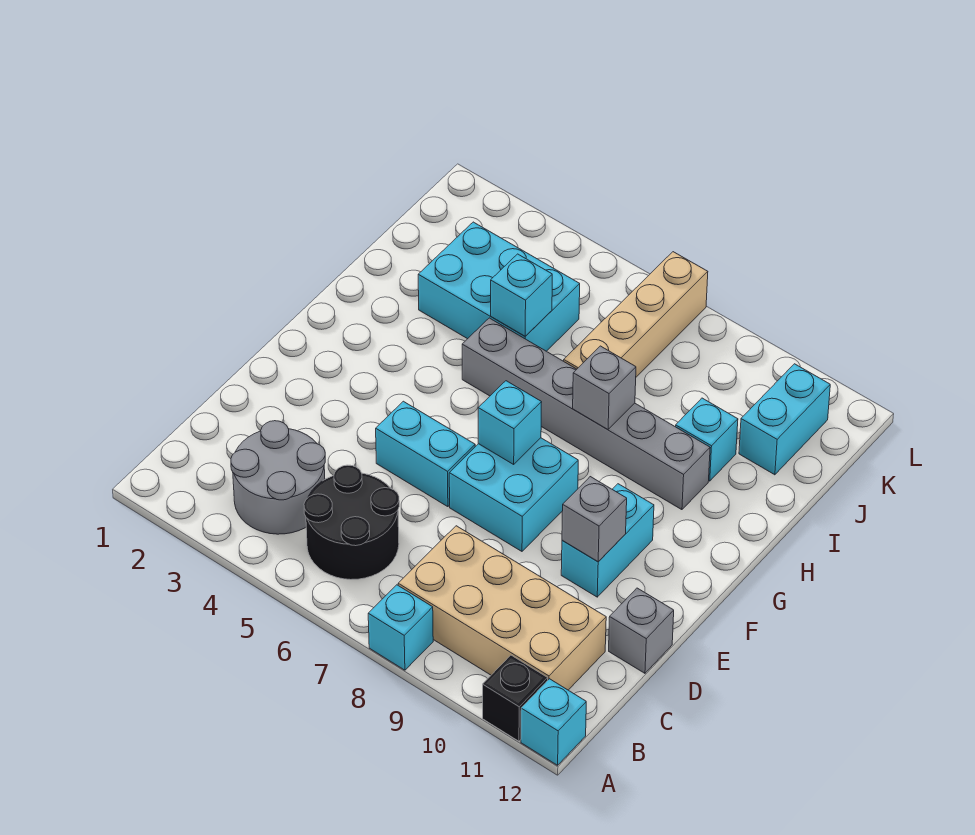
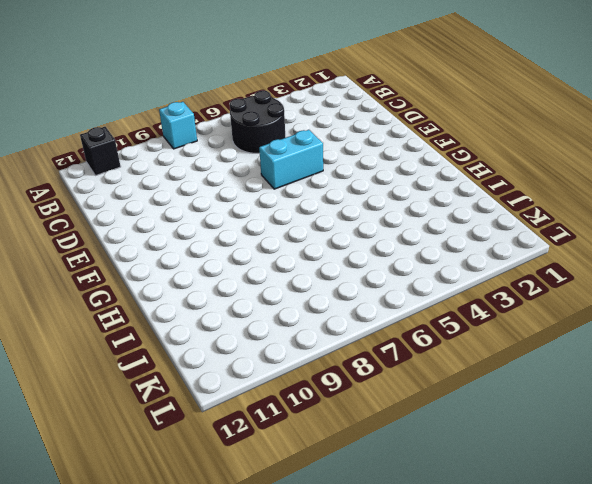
none -> cyan brick A12 level 1
none -> grey round brick B3:C4 level 1
none -> tan brick B8:C11 level 1

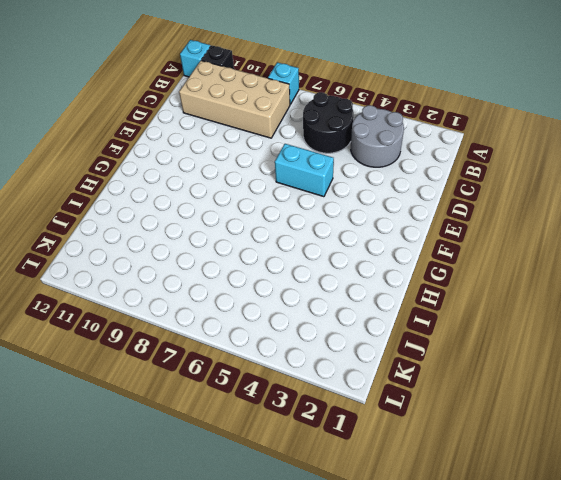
none -> grey brick D12 level 1
none -> cyan brick E7:F8 level 1
none -> cyan brick E10:F10 level 1

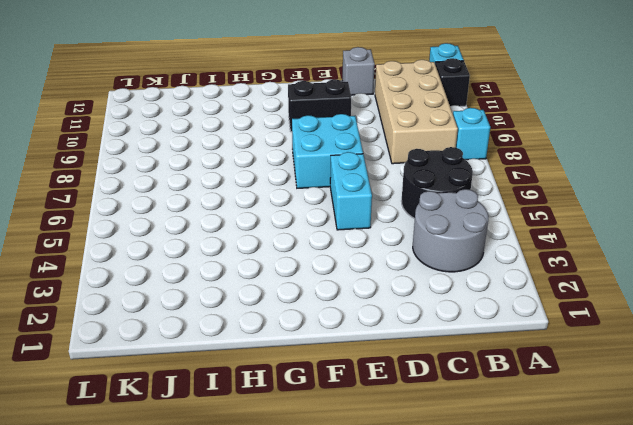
black brick E10:F10 level 1 -> cyan brick E10:F10 level 1
none -> grey brick H5:H10 level 1
none -> cyan brick I3:J5 level 1
none -> tan brick I7:L7 level 1

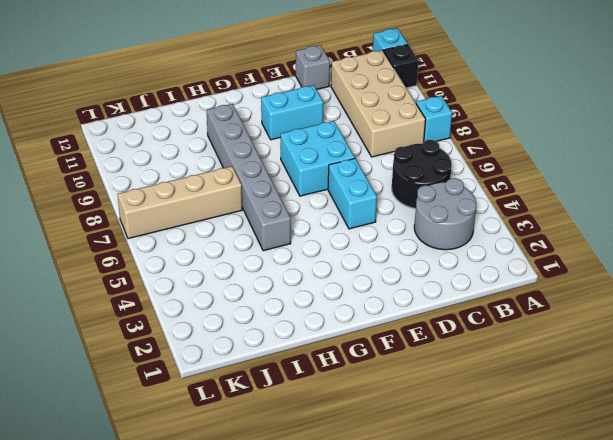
none -> cyan brick I3:J5 level 1
none -> cyan brick I10 level 1
none -> cyan brick J11:K11 level 1

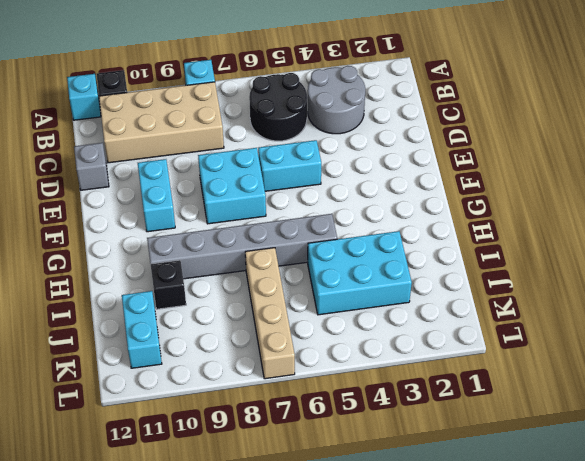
black brick I10 level 1 -> cyan brick I10 level 1
none -> grey brick E10 level 2
none -> cyan brick F7 level 2
none -> grey brick H8 level 2

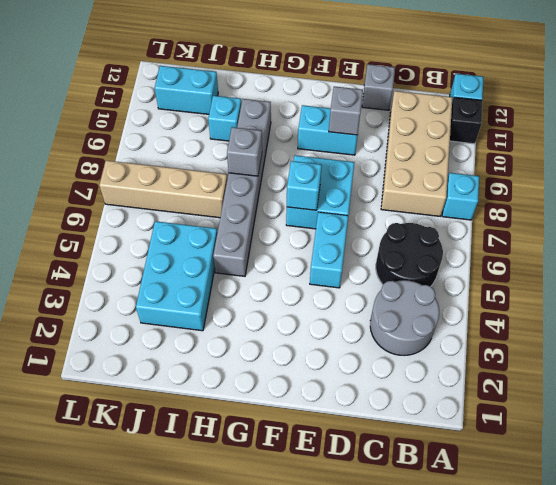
none -> cyan brick I5 level 2

